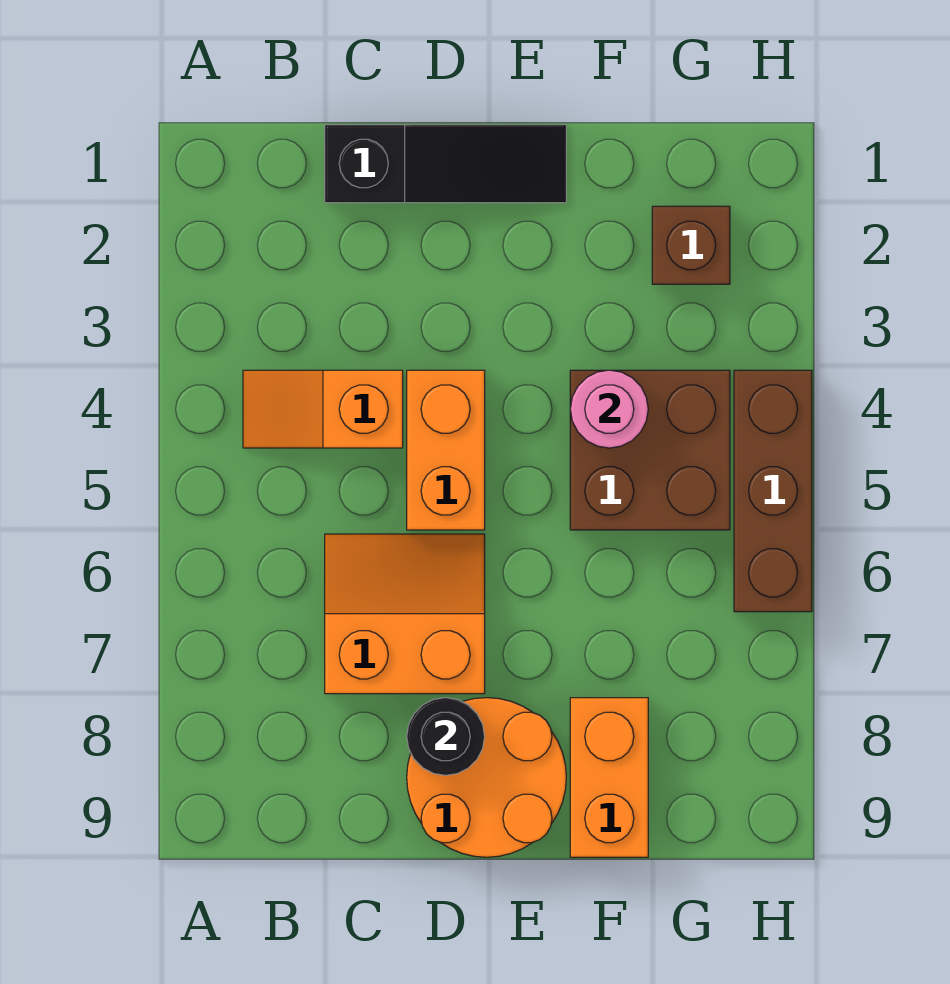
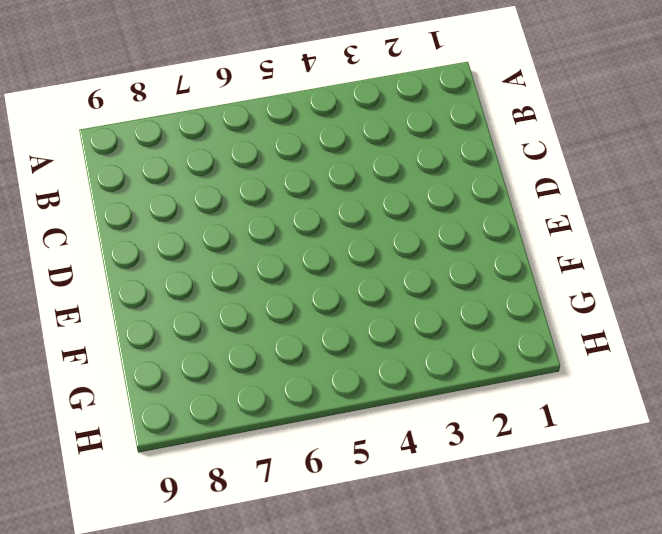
none -> orange slope B4:C4 level 1 top C
none -> black slope C1:E1 level 1 top C

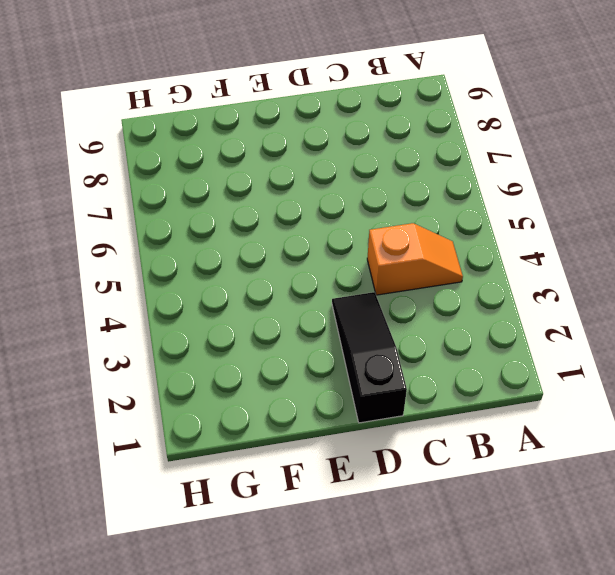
black slope D1:D3 level 1 top 1 -> black slope C1:E1 level 1 top C
none -> orange slope C6:D7 level 1 top 7
none -> orange brick D4:D5 level 1

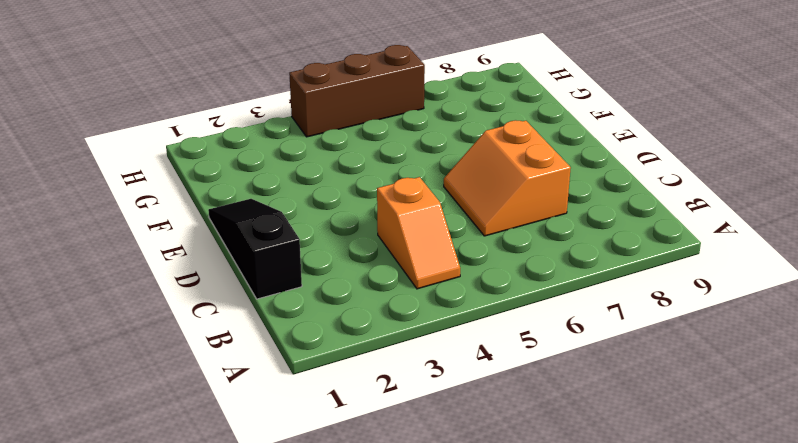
none -> orange brick D4:D5 level 1
none -> orange round brick D8:E9 level 1

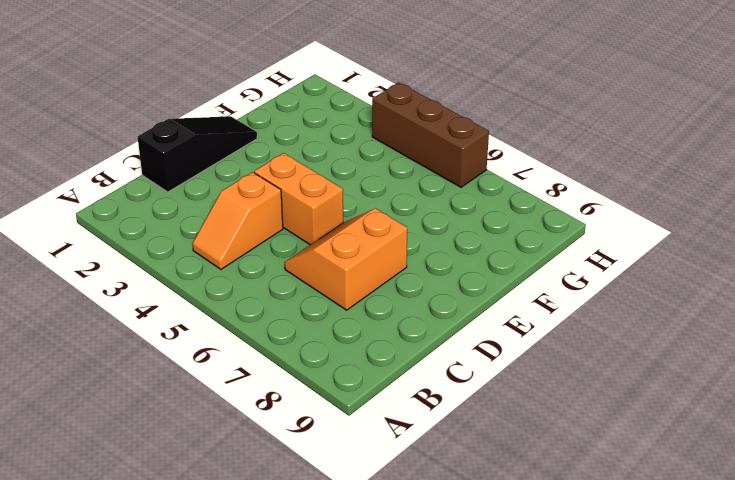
none -> orange round brick D8:E9 level 1
none -> brown brick F4:G5 level 1

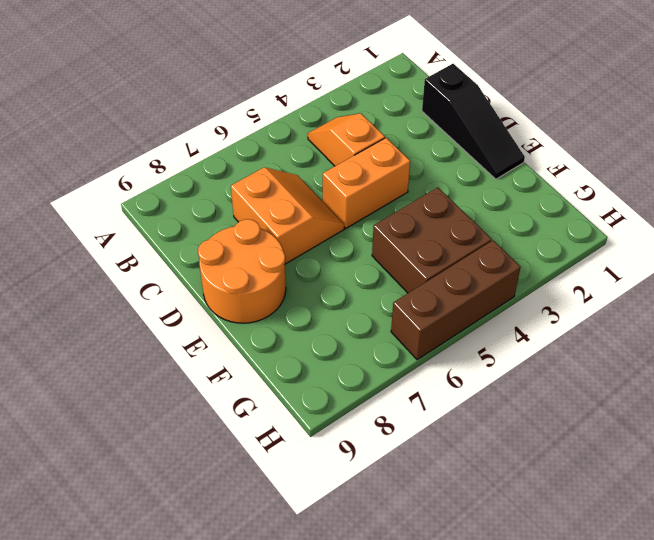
none -> orange brick F8:F9 level 1
none -> brown brick G2 level 1

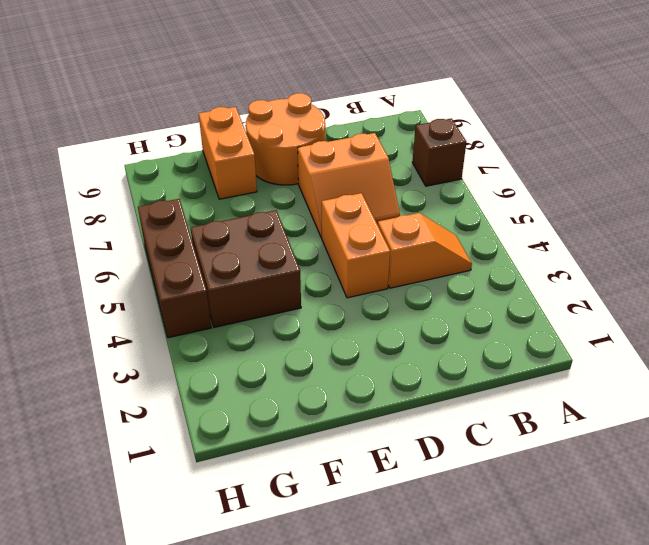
brown brick A7 level 1 -> brown brick G2 level 1
none -> black slope C1:E1 level 1 top C
none -> black round brick D8 level 2

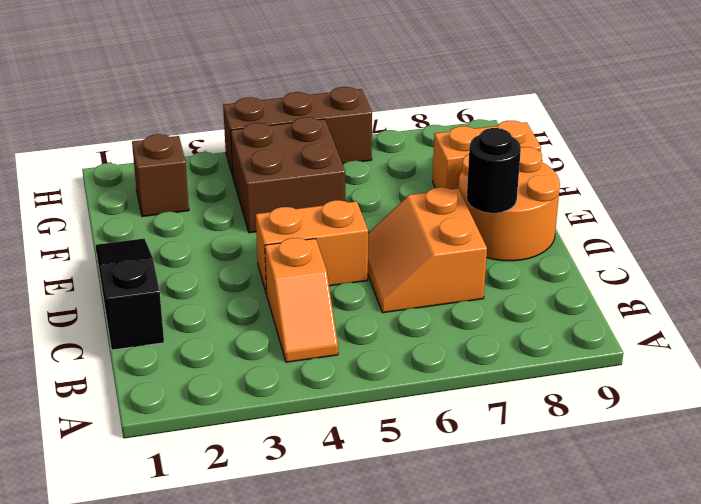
none -> pink round brick F4 level 2

